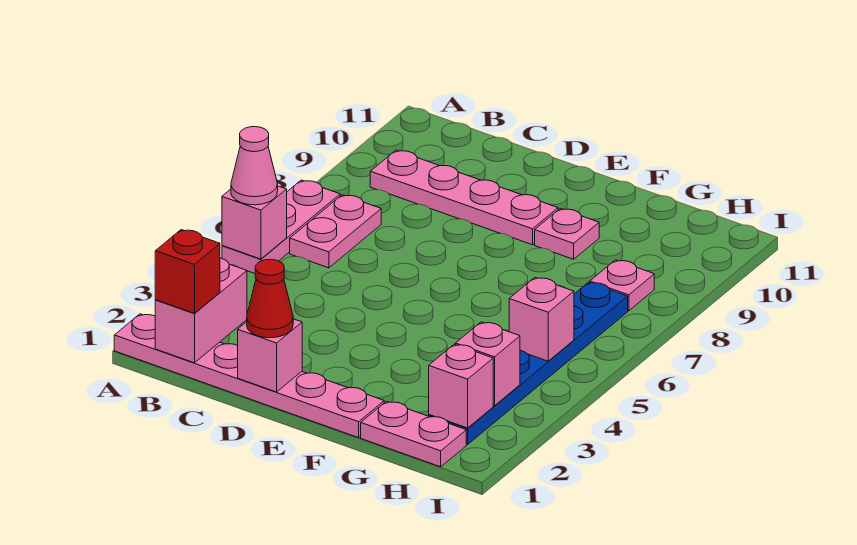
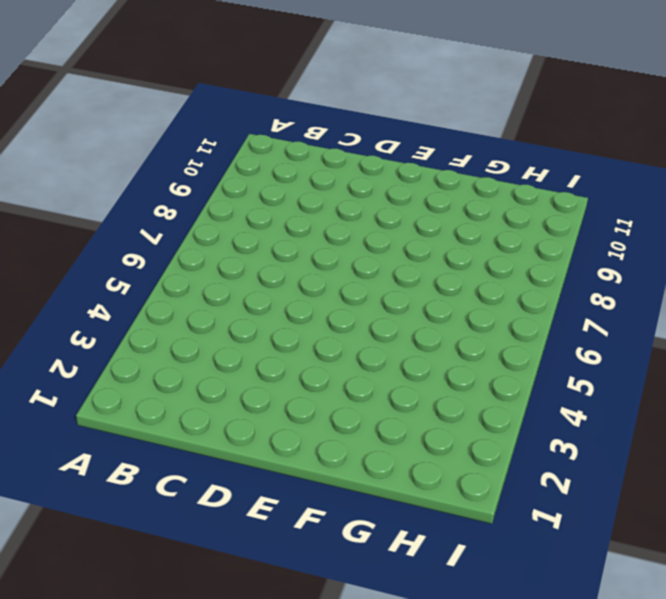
none -> pink plate A1:F1 level 1
none -> pink plate A5:A7 level 1
none -> pink plate B6:B7 level 1

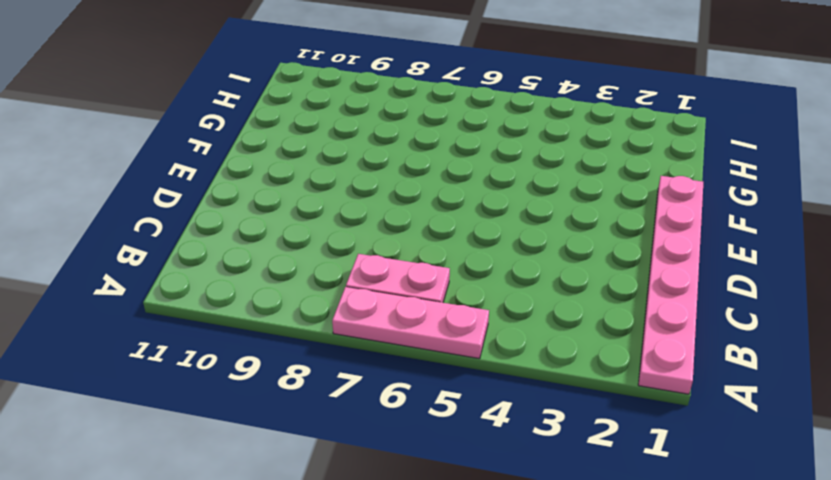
none -> pink plate B9:E9 level 1
none -> pink plate F9 level 1
none -> pink plate G1:H1 level 1

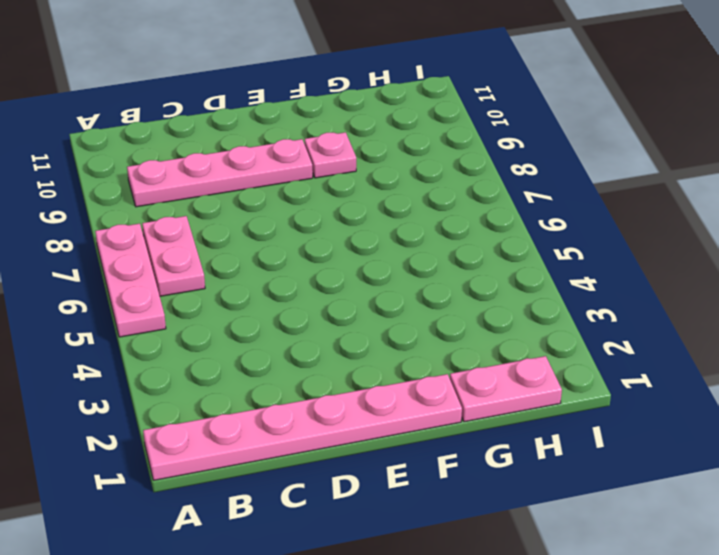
none -> blue plate H2:H7 level 1
none -> pink plate H8 level 1
none -> pink brick A5 level 2

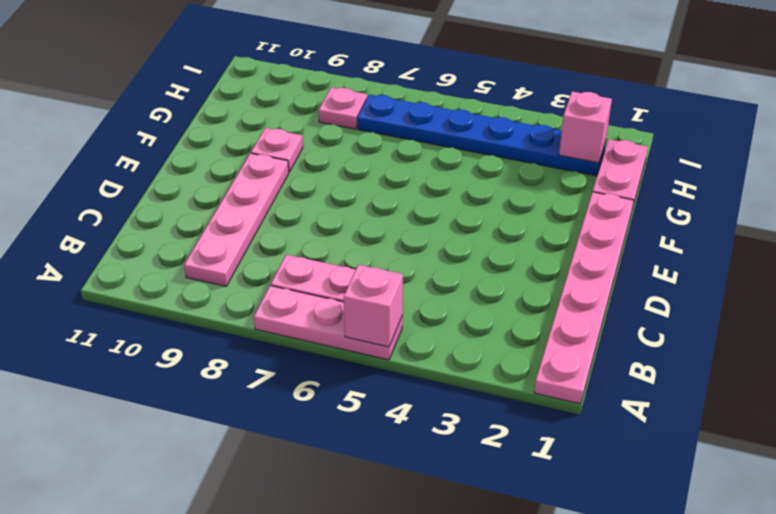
none -> pink brick B1:B2 level 2
none -> pink brick D1 level 2
none -> pink brick H3 level 2

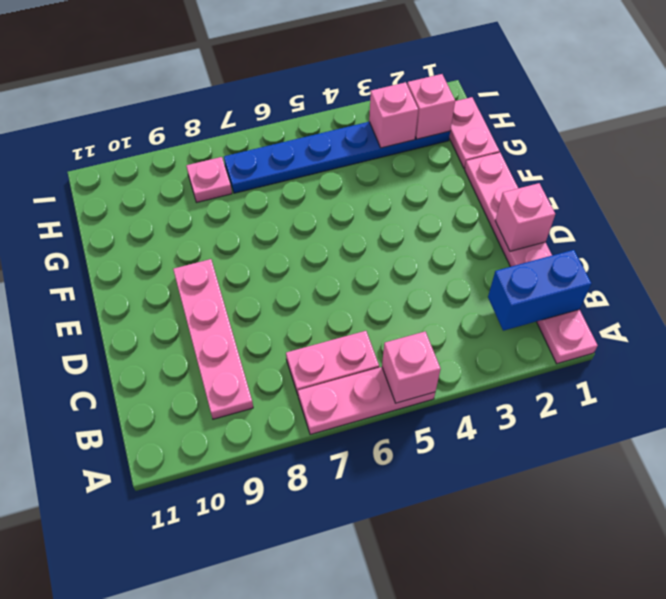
blue brick B1:B2 level 2 -> pink brick B1:B2 level 2
none -> pink plate F9 level 1
none -> pink brick H5 level 2
none -> pink cone A5 level 3

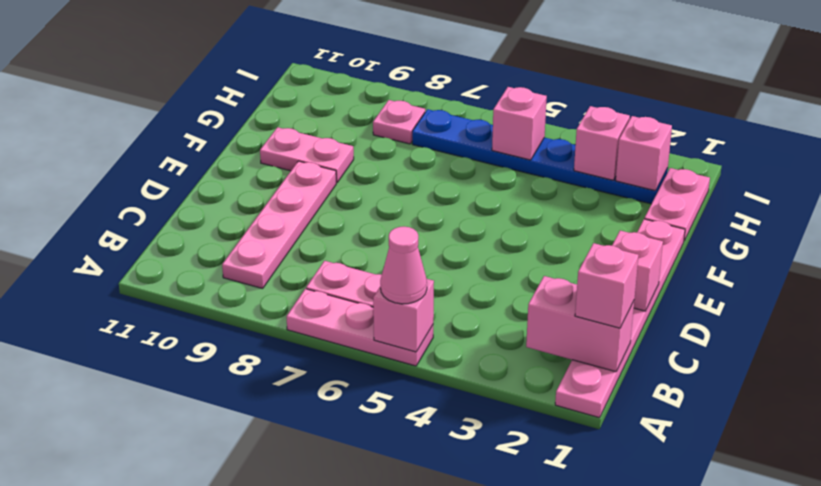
pink brick B1 level 3 -> red brick B1 level 3
pink plate F9:F10 level 1 -> pink plate F9 level 1
none -> red cone D1 level 3

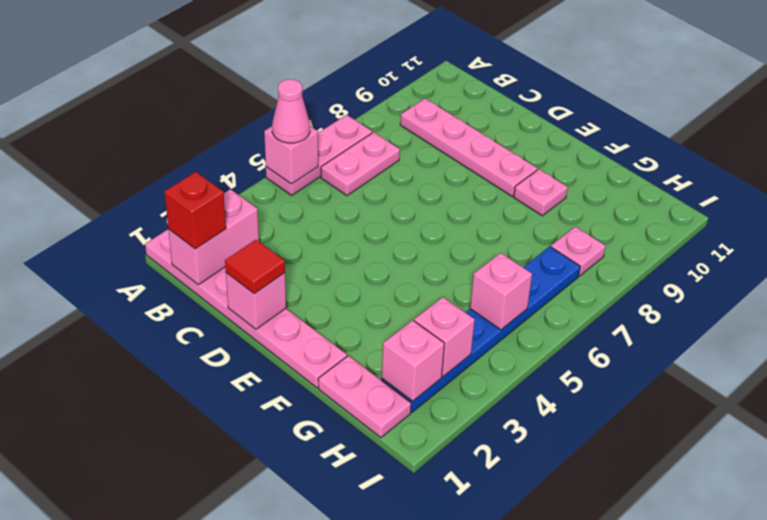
red tile D1 level 3 -> red cone D1 level 3

